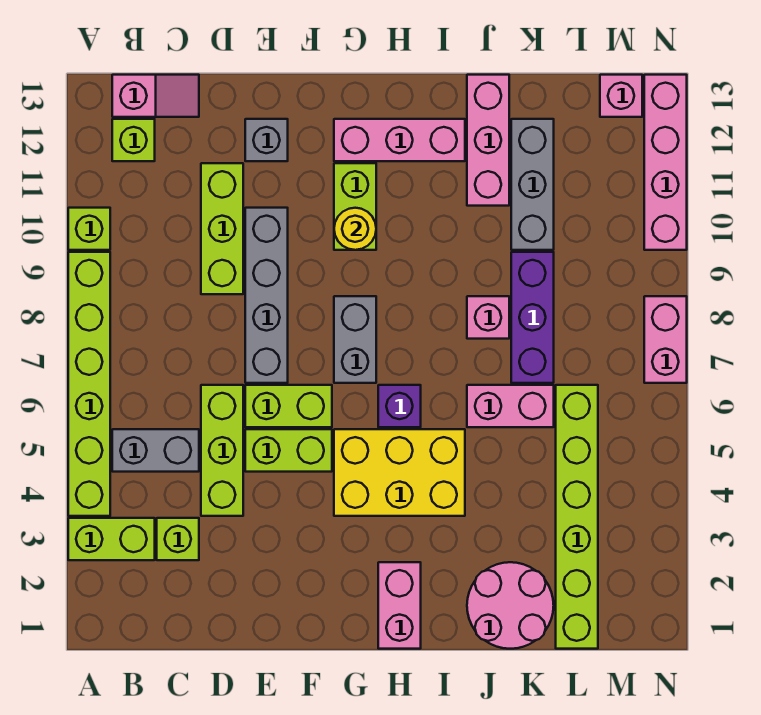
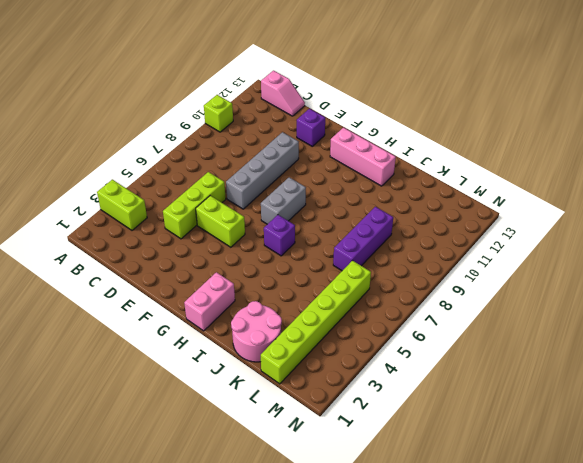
purple brick E12 level 1 -> grey brick E12 level 1
none -> lime brick A4:A9 level 1
none -> grey brick B5:C5 level 1
none -> lime brick B12 level 1
none -> lime brick C3 level 1

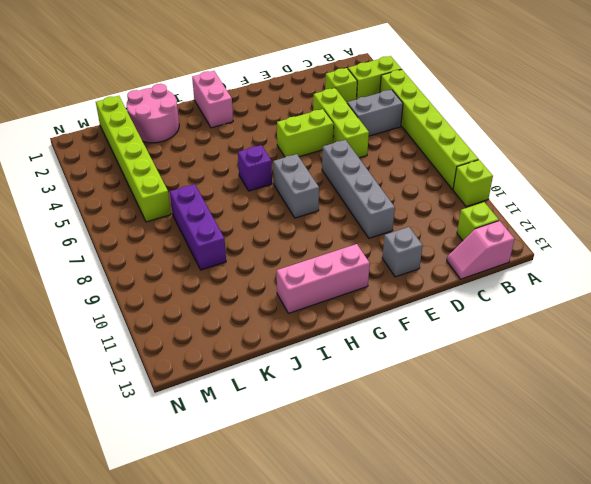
none -> lime brick D9:D11 level 1
none -> lime brick E6:F6 level 1
none -> yellow brick G4:I5 level 1
none -> lime brick G10:G11 level 1

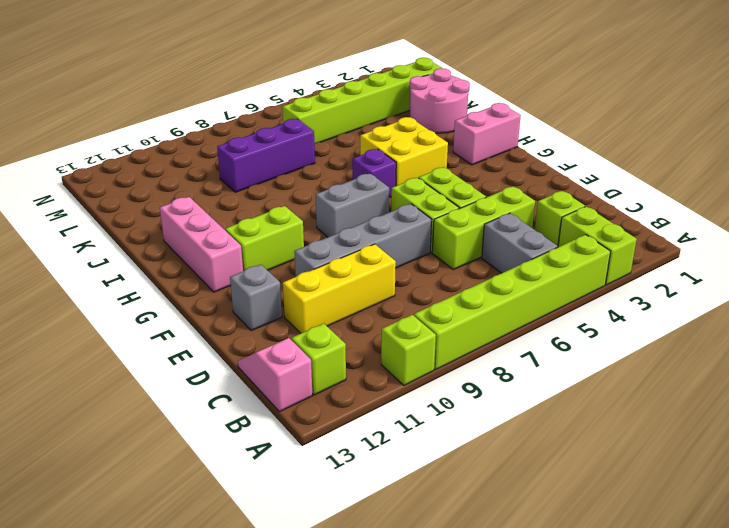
yellow brick D9:D11 level 1 -> lime brick D9:D11 level 1
yellow brick H4:I5 level 1 -> yellow brick G4:I5 level 1
none -> pink brick J6:K6 level 1
none -> pink brick J8 level 1
none -> pink brick J11:J13 level 1
none -> grey brick K10:K12 level 1

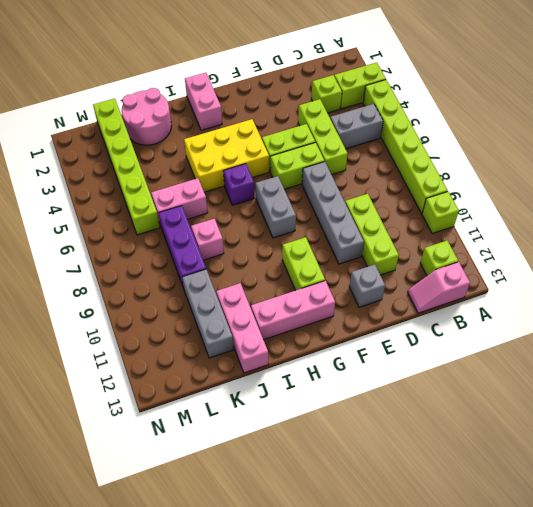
none -> pink brick M13 level 1
none -> pink brick N7:N8 level 1
none -> pink brick N10:N13 level 1
none -> yellow round brick G10 level 2

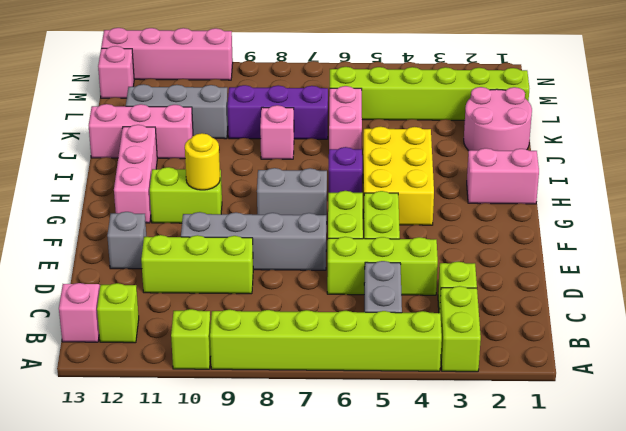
none -> pink brick N7:N8 level 1

